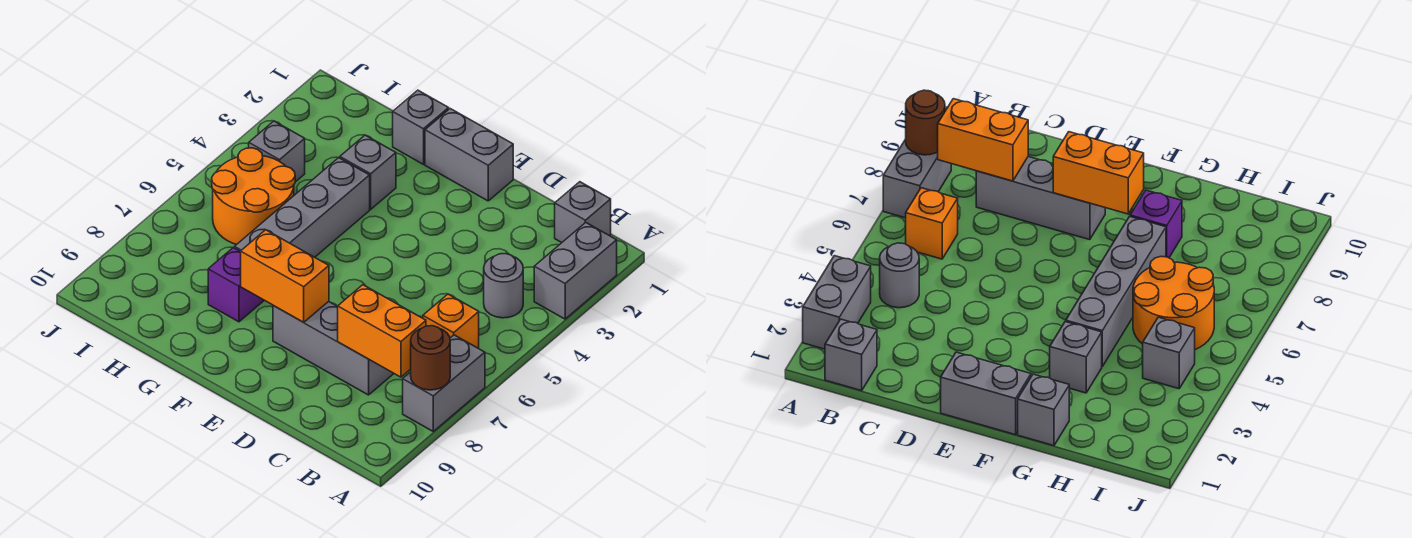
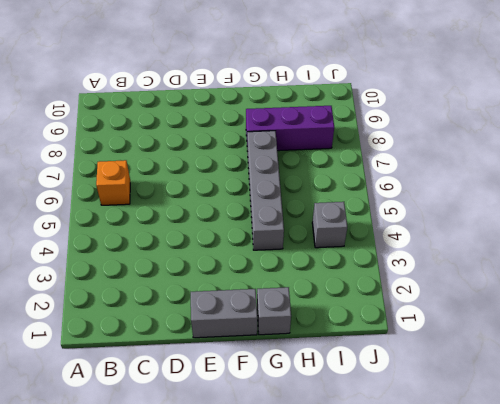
purple brick G8:I8 level 1 -> purple brick G8 level 1
none -> grey brick A2:A3 level 1
none -> grey brick A7:A8 level 1
none -> grey brick B1 level 1

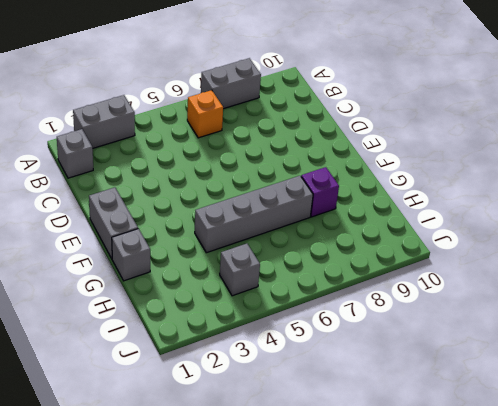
none -> grey round brick B4 level 1
none -> grey brick C8:E8 level 1
none -> grey brick G3 level 1

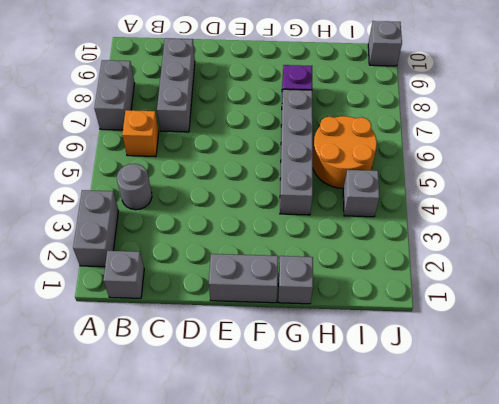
grey brick C7:C9 level 1 -> grey brick C8:E8 level 1
grey brick J10 level 1 -> grey brick G3 level 1
none -> brown round brick A8 level 2
none -> orange brick B8:C8 level 2
none -> orange brick E8:F8 level 2

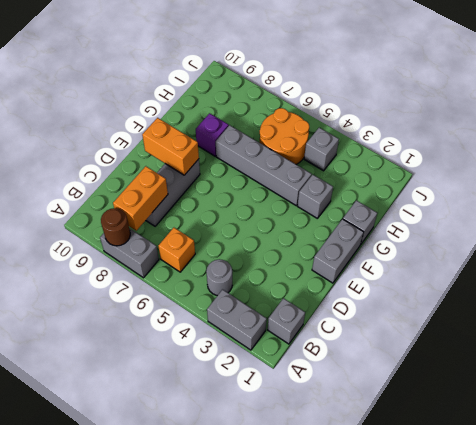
orange brick E8:E9 level 2 -> orange brick E8:F8 level 2

